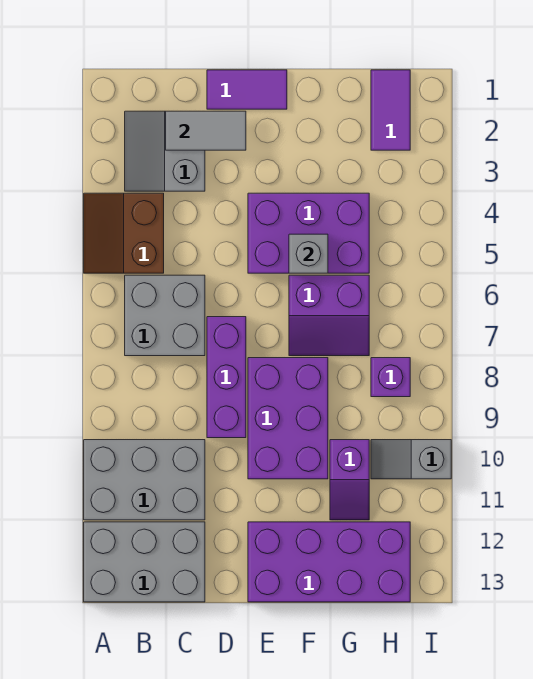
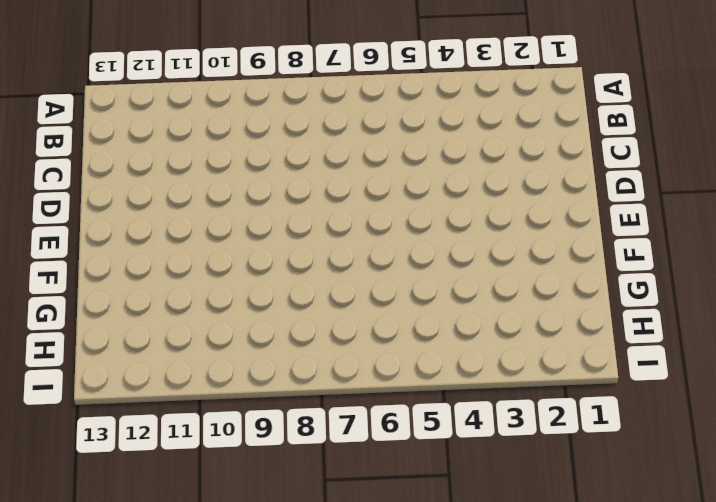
none -> brown slope A4:B5 level 1 top B
none -> grey brick A10:C11 level 1
none -> grey brick A12:C13 level 1

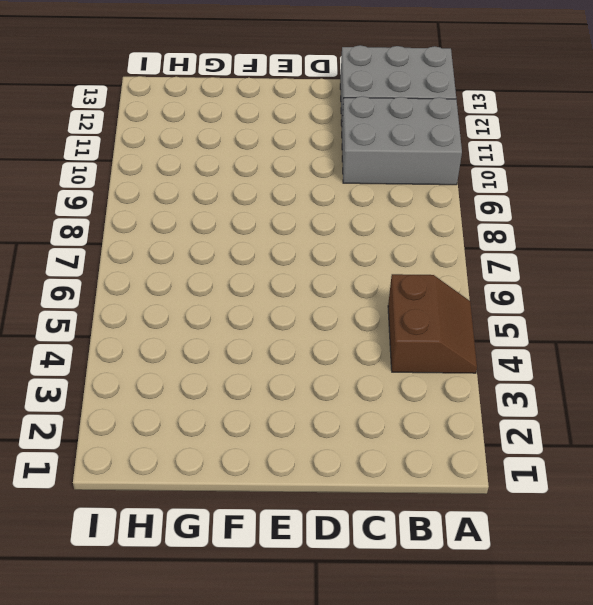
none -> grey slope B2:C3 level 1 top C
none -> grey brick B6:C7 level 1
none -> purple tile D1:E1 level 1

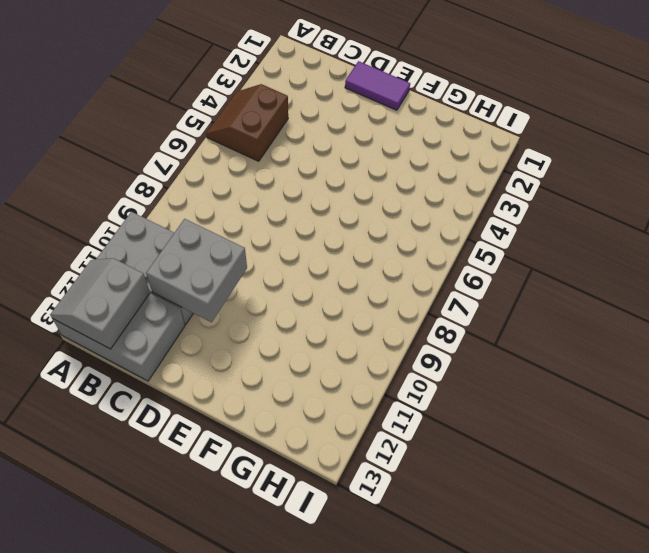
grey slope A12:B13 level 2 top B -> grey slope B2:C3 level 1 top C
grey brick C10:D11 level 2 -> grey brick B6:C7 level 1
none -> purple brick D7:D9 level 1
none -> purple brick E4:G5 level 1
none -> purple brick E8:F10 level 1

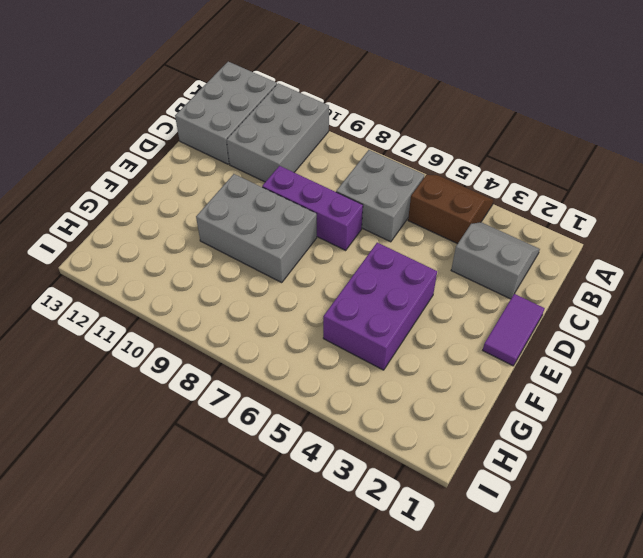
grey brick E8:F10 level 1 -> purple brick E8:F10 level 1
none -> purple brick E12:H13 level 1
none -> purple slope F6:G7 level 1 top 6
none -> purple slope G10:G11 level 1 top 10

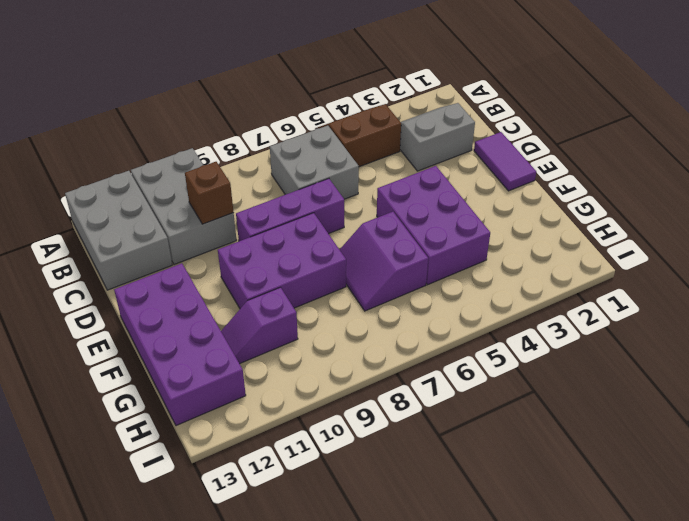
brown brick C10 level 2 -> none
none -> purple tile H1:H2 level 1
none -> purple brick H8 level 1
none -> grey slope H10:I10 level 1 top I

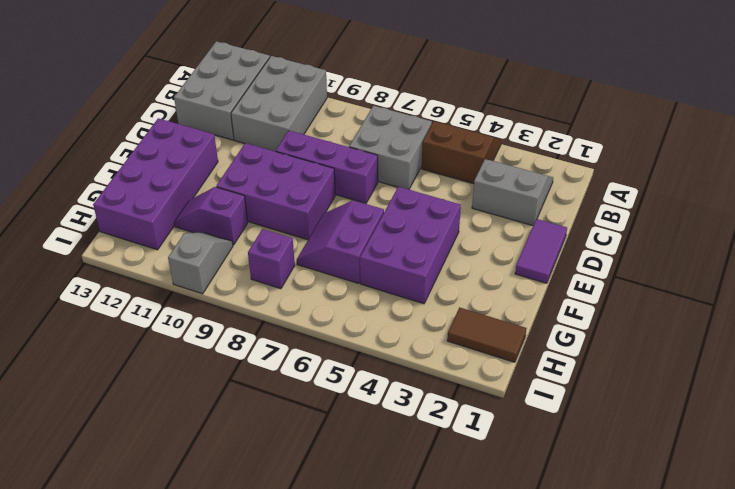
brown tile H1:H2 level 1 -> purple tile H1:H2 level 1
none -> grey tile C2:D2 level 2
none -> grey brick F5 level 2

